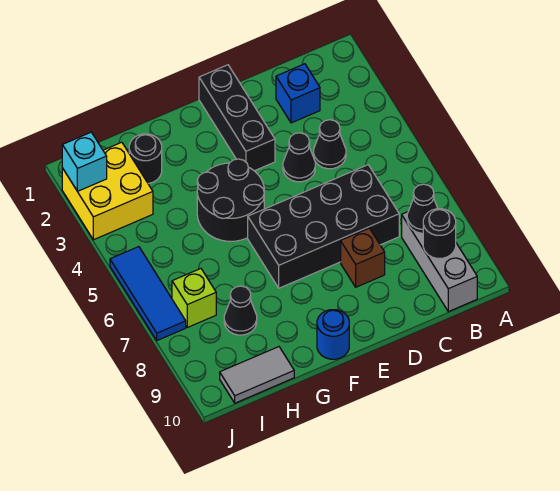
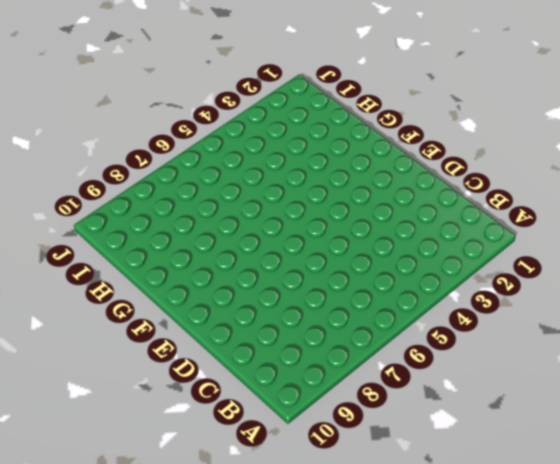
none -> grey brick B8:B10 level 1
none -> blue brick C2 level 1
none -> black cone C4 level 1

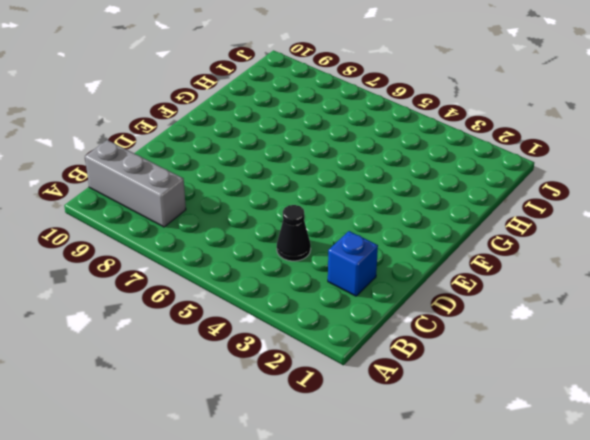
none -> black brick C6:F7 level 1
none -> black cone D4 level 1
none -> brown brick D8 level 1

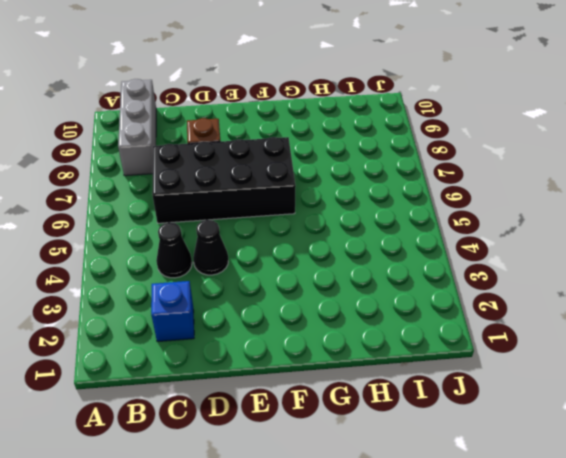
none -> black brick E1:E3 level 1
none -> black round brick F4:G5 level 1
none -> blue round brick F10 level 1

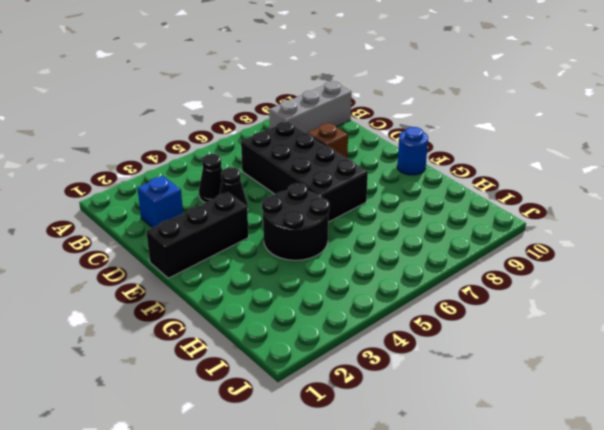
none -> black round brick H2 level 1
none -> black cone H8 level 1
none -> grey tile H10:I10 level 1

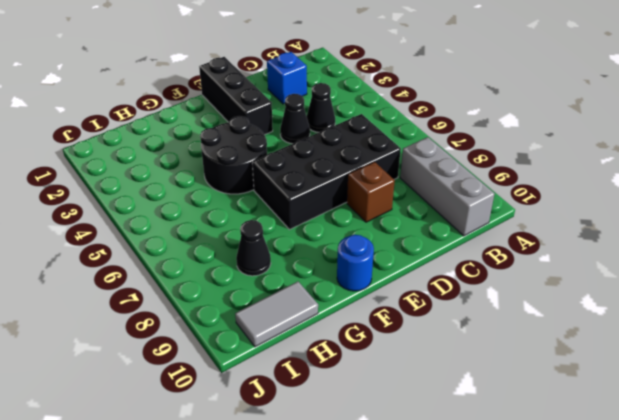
none -> black round brick H2 level 1
none -> yellow brick I2:J3 level 1
none -> lime brick I7 level 1

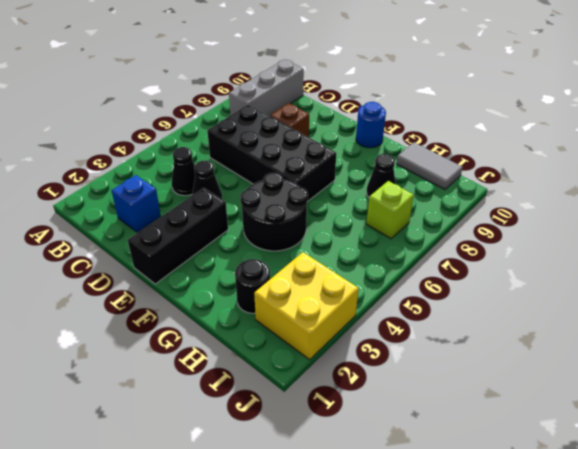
none -> blue tile J5:J7 level 1
none -> black cone B8 level 2
none -> black round brick B9 level 2

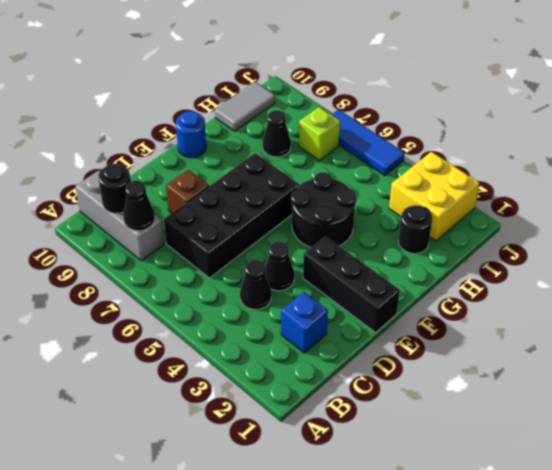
none -> cyan brick J2 level 2

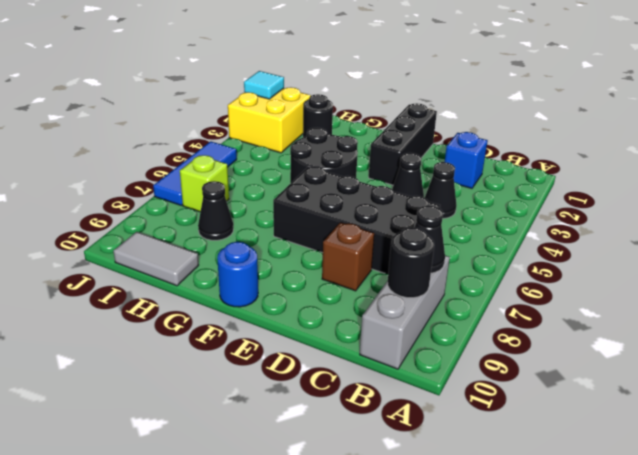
cyan tile J2 level 2 -> cyan brick J2 level 2

